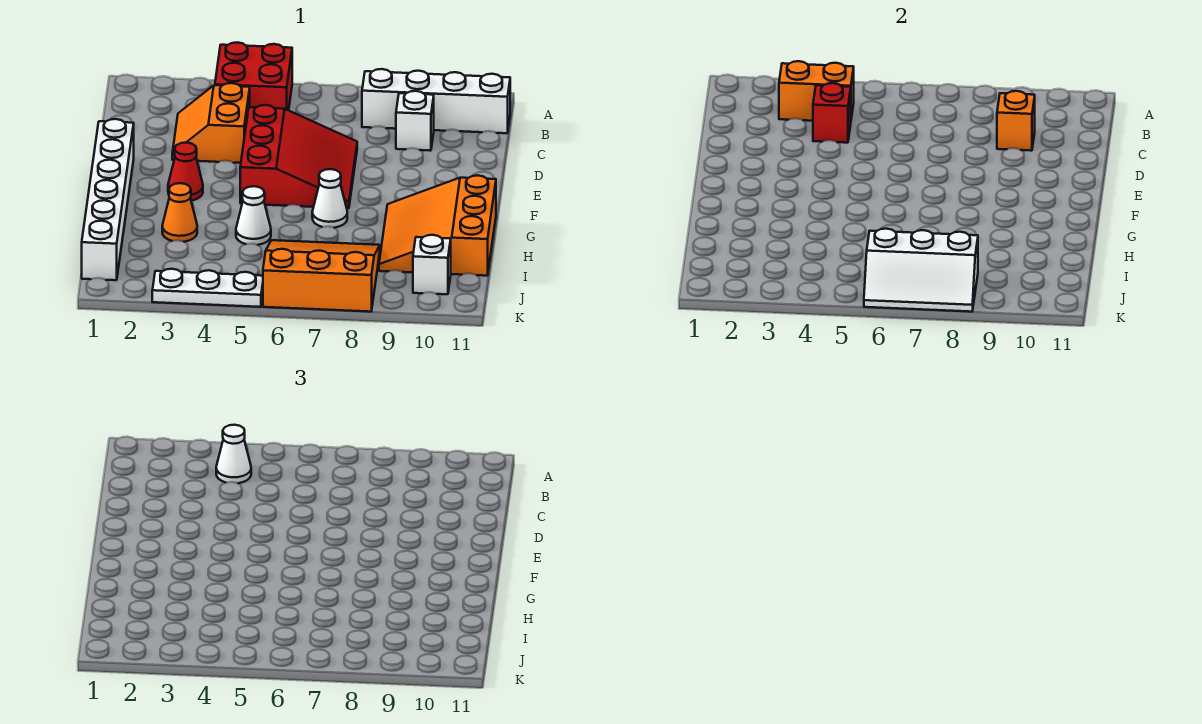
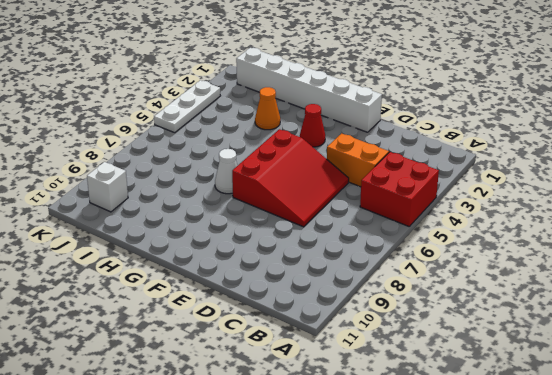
red slope D5:F7 level 1 top F -> red slope D5:F7 level 1 top 5
none -> white brick B8:B11 level 1
none -> white brick C9 level 1
none -> orange slope G9:I11 level 1 top 11

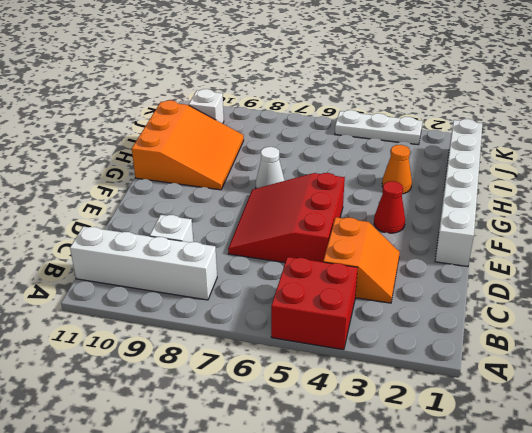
none -> white cone H5 level 1
none -> orange slope I6:K8 level 1 top K
none -> orange brick B3:B4 level 2

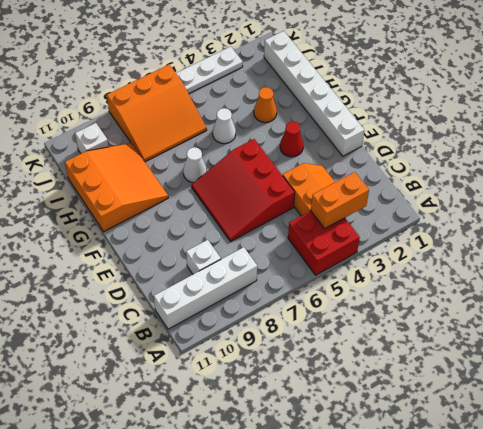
none -> red brick C4 level 2
none -> orange brick C9 level 2
none -> white slope J6:K8 level 2 top J

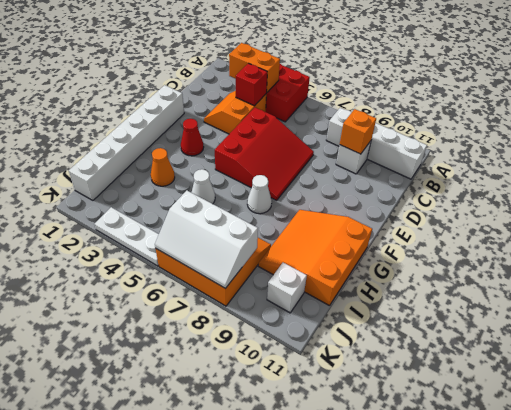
none -> white cone B4 level 3

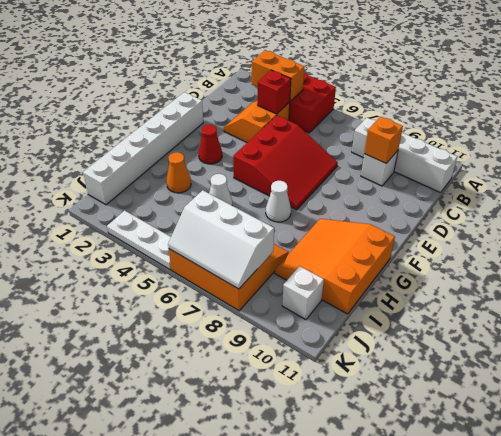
none -> white cone B4 level 3

